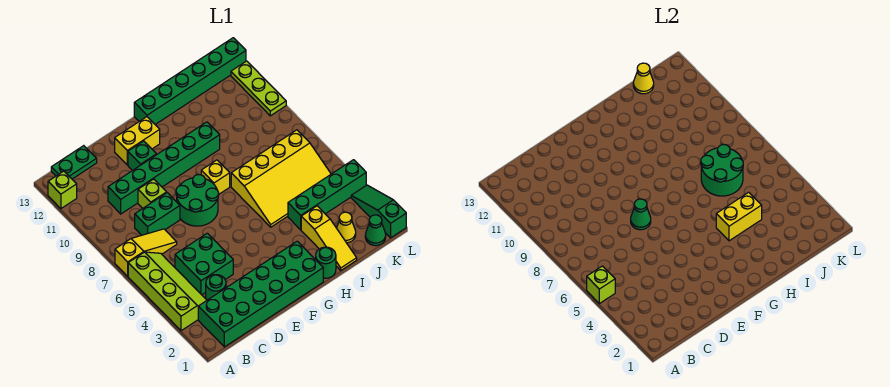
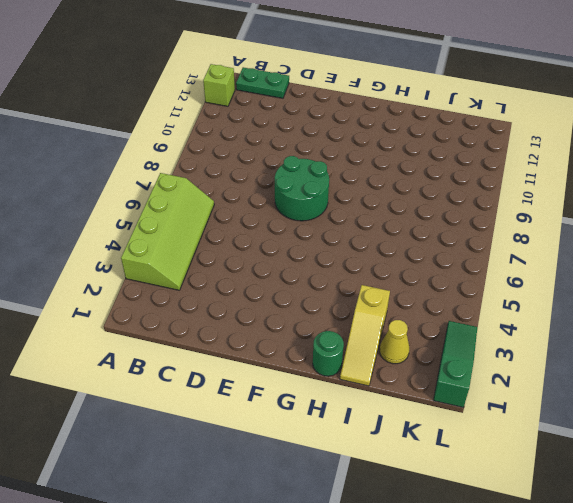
none -> yellow slope A7:C7 level 1 top A
none -> green brick B1:G2 level 1
none -> green round brick C3 level 1

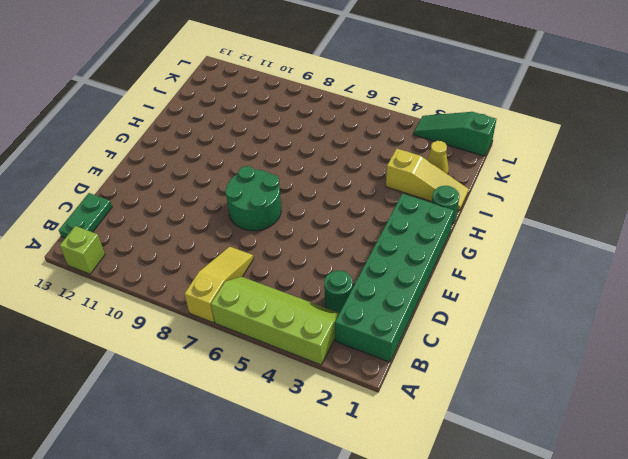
none -> green brick C4:D5 level 1
none -> green brick C8:D8 level 1
none -> green brick C10:H10 level 1

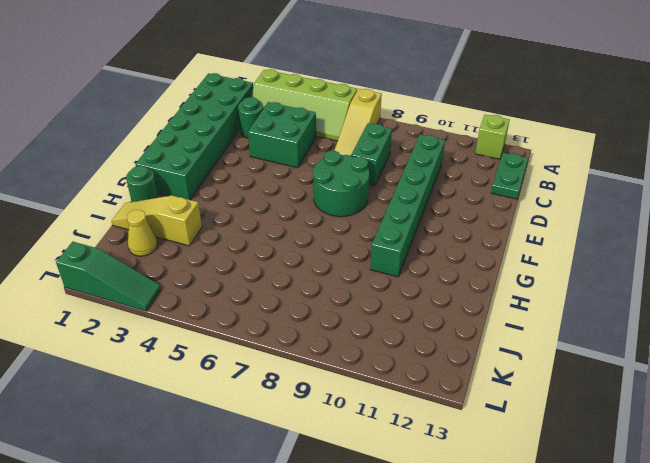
none -> lime brick D9 level 1
none -> green brick E11 level 1
none -> yellow brick E12:F12 level 1

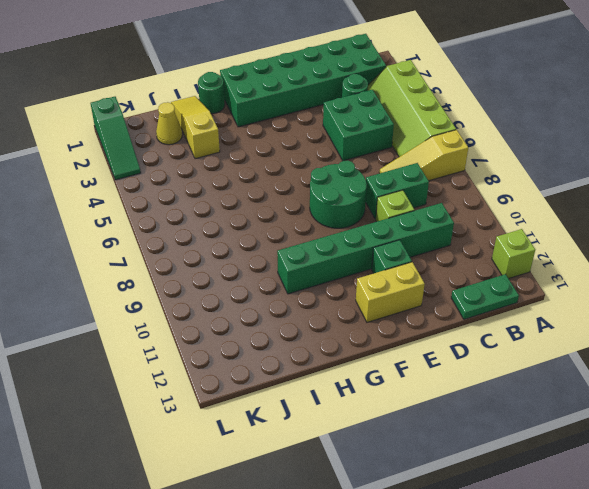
none -> yellow brick G8 level 1
none -> green brick G13:L13 level 1
none -> yellow slope H5:K7 level 1 top 7

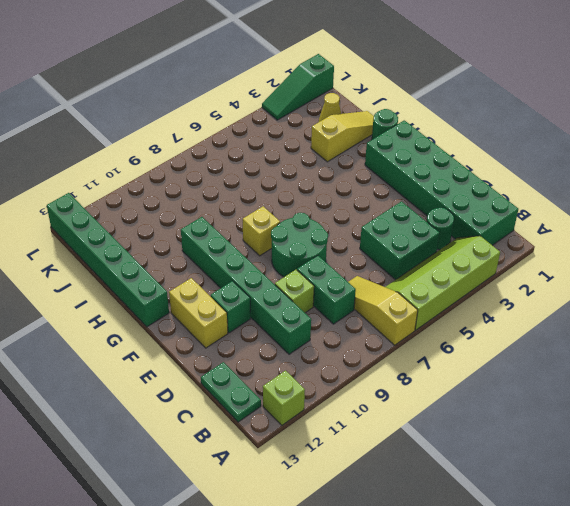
none -> yellow slope H5:K7 level 1 top 7
none -> green brick I4:L4 level 1
none -> green cone K1 level 1

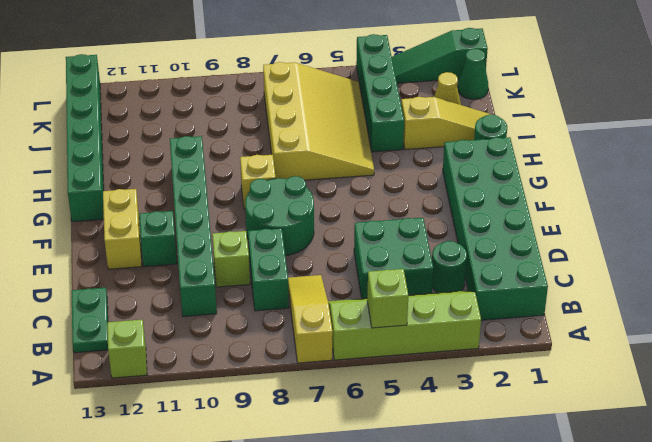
none -> lime plate L10:L12 level 1
none -> green cone E7 level 2
none -> yellow brick H4:I4 level 2

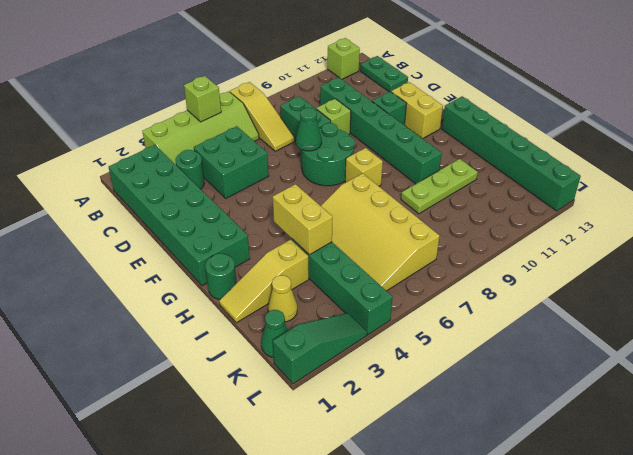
lime plate I9:I11 level 1 -> lime plate L10:L12 level 1
none -> green round brick I6:J7 level 2
none -> yellow cone J13 level 2

